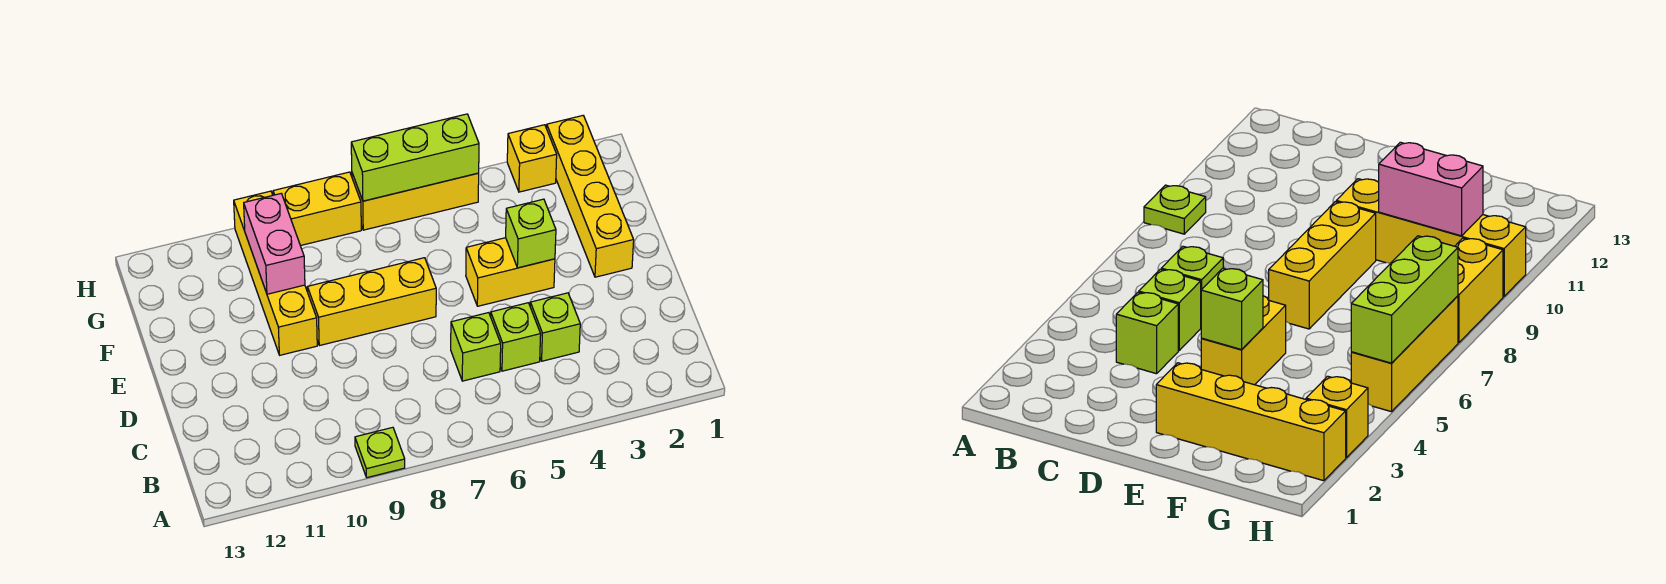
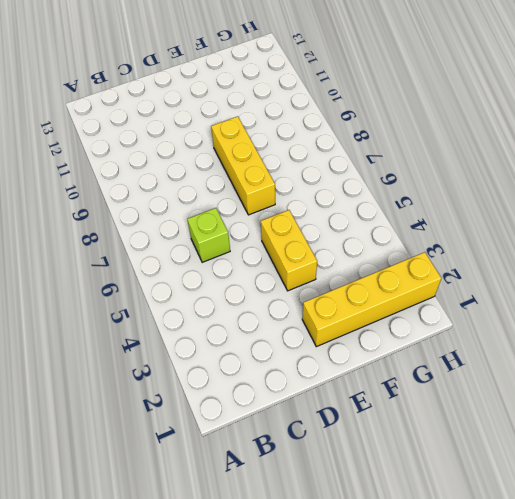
none -> lime plate A9 level 1
none -> lime brick C4 level 1
none -> lime brick C5 level 1

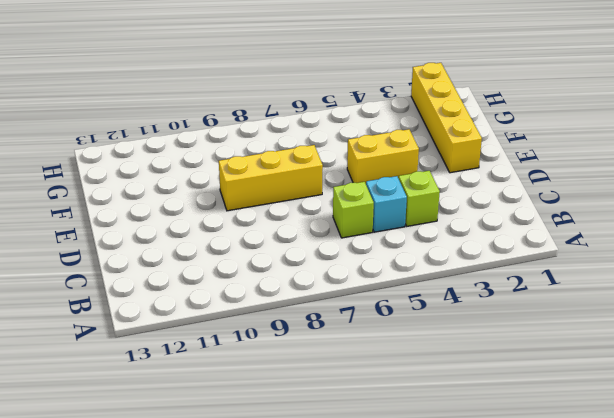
cyan brick C5 level 1 -> lime brick C5 level 1
none -> lime plate A9 level 1
none -> yellow brick E10:H10 level 1
none -> yellow brick H3 level 1

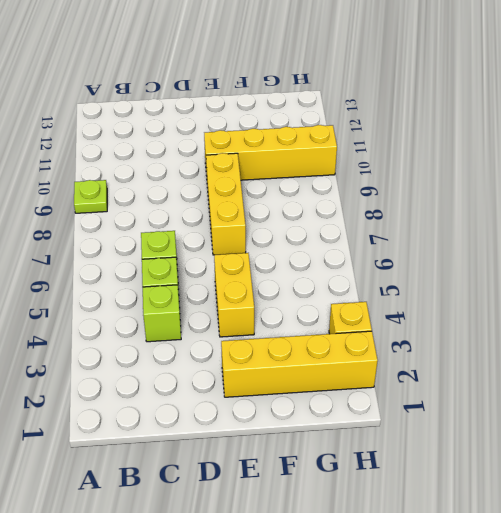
none -> yellow brick H5:H7 level 1
none -> yellow brick H8:H9 level 1
none -> lime brick E4 level 2

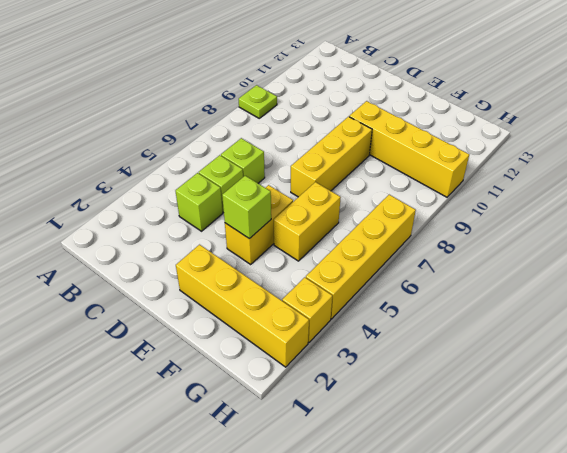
yellow brick F5:F6 level 1 -> yellow brick H8:H9 level 1
yellow brick H4:H7 level 1 -> yellow brick H5:H7 level 1
none -> pink brick F10:G10 level 2
none -> lime brick H5:H7 level 2

